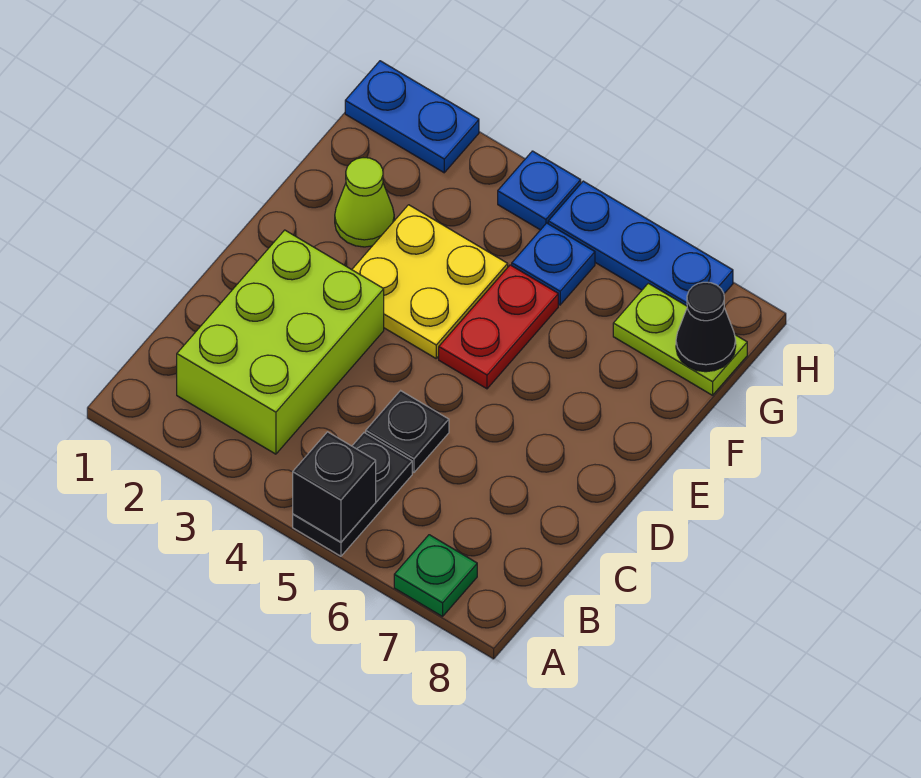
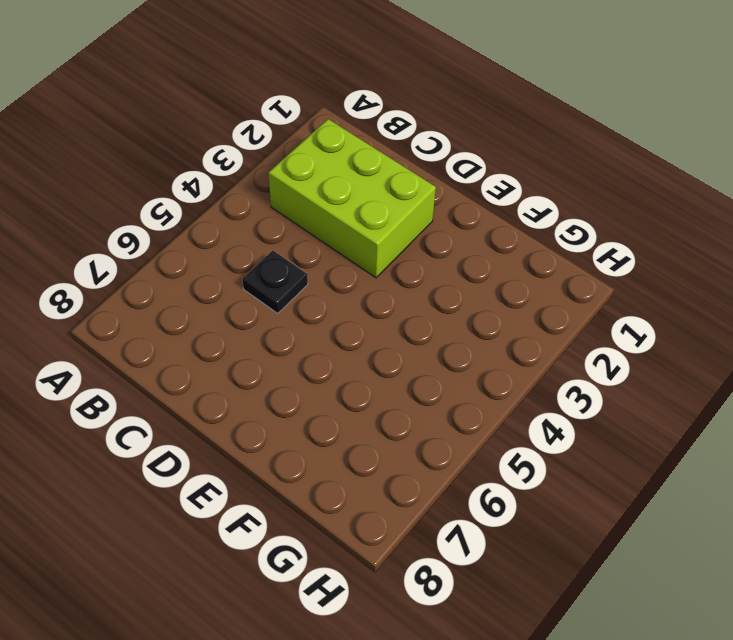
none -> black plate A5:B5 level 1
none -> green plate A7 level 1
none -> yellow plate E3:F4 level 1

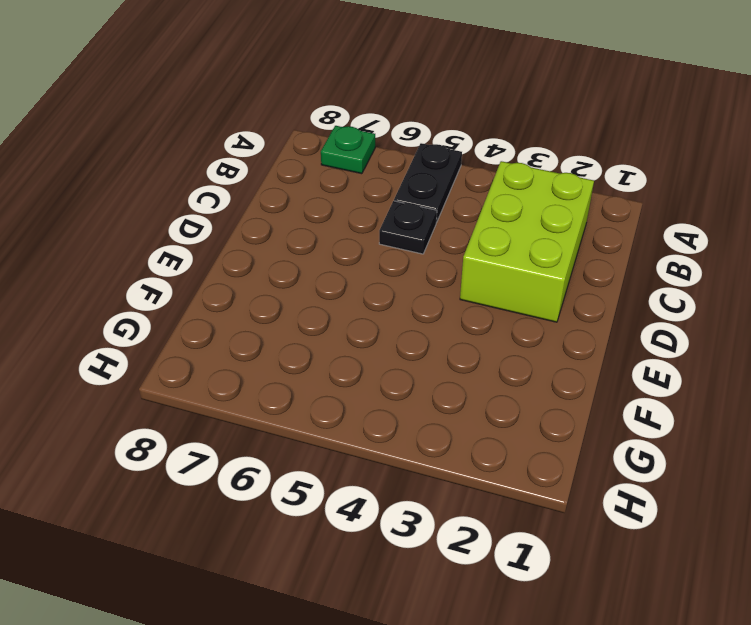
none -> yellow plate E3:F4 level 1
none -> red plate E5:F5 level 1
none -> lime cone F2 level 1

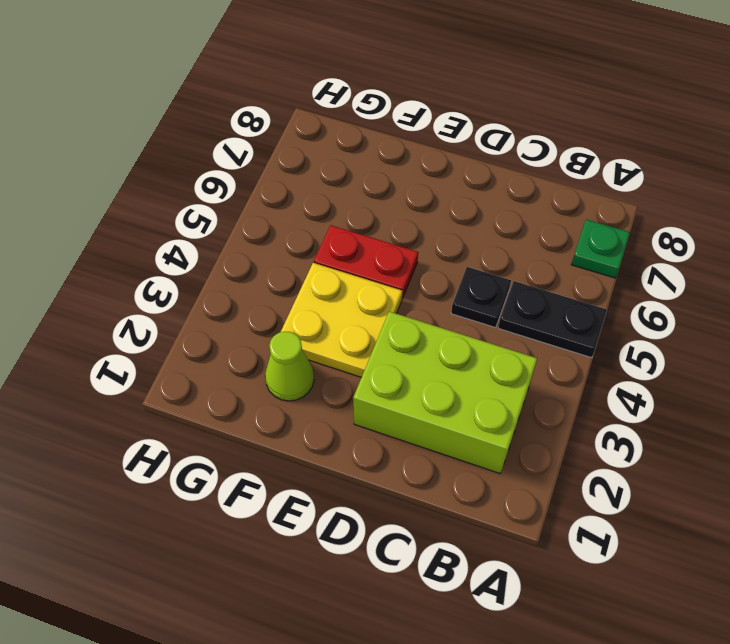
none -> blue plate G5 level 1
none -> lime plate G7:G8 level 1
none -> blue plate H1:H2 level 1

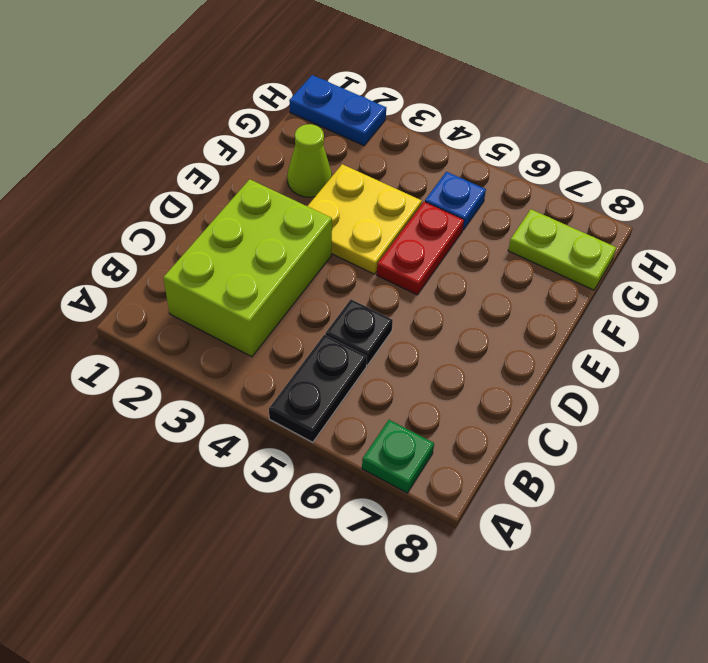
none -> blue plate H4 level 1
none -> blue plate H5:H7 level 1
none -> black brick A5 level 2

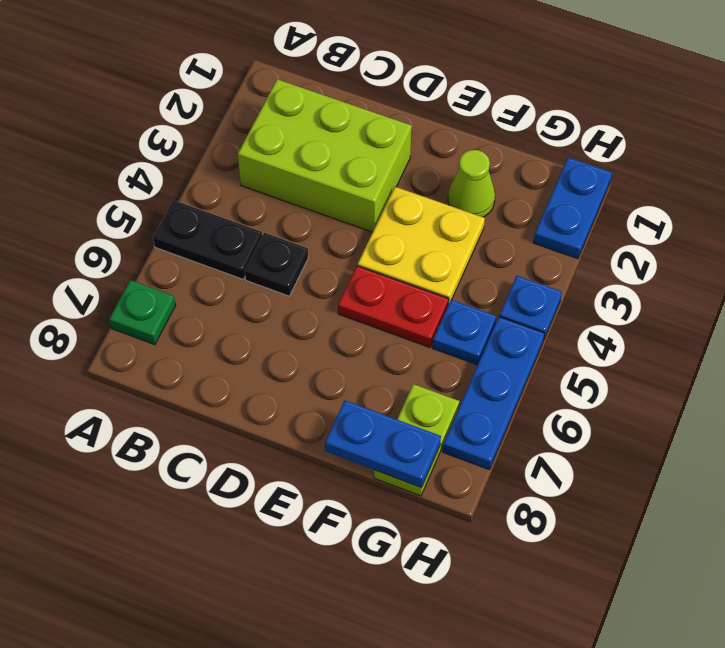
blue plate F8:G8 level 2 -> black cone G8 level 2
none -> black brick A5 level 2

